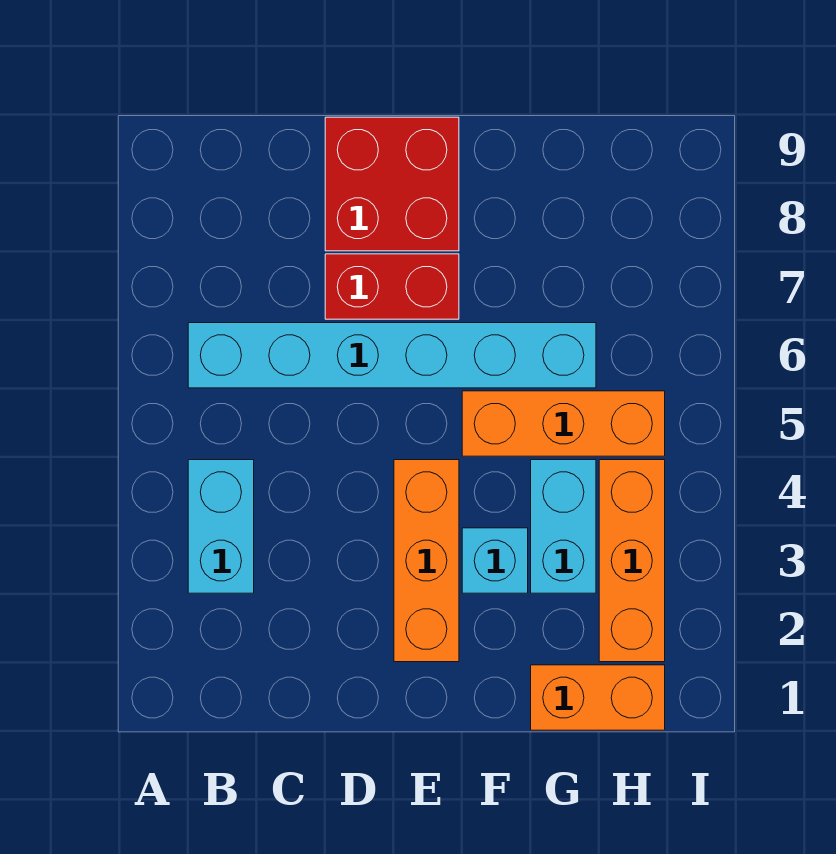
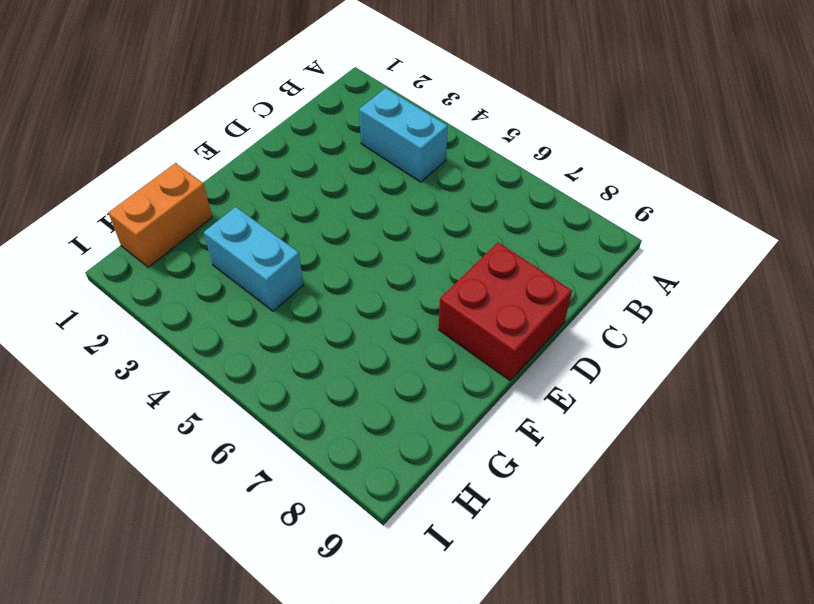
none -> cyan brick B6:G6 level 1
none -> red brick D7:E7 level 1

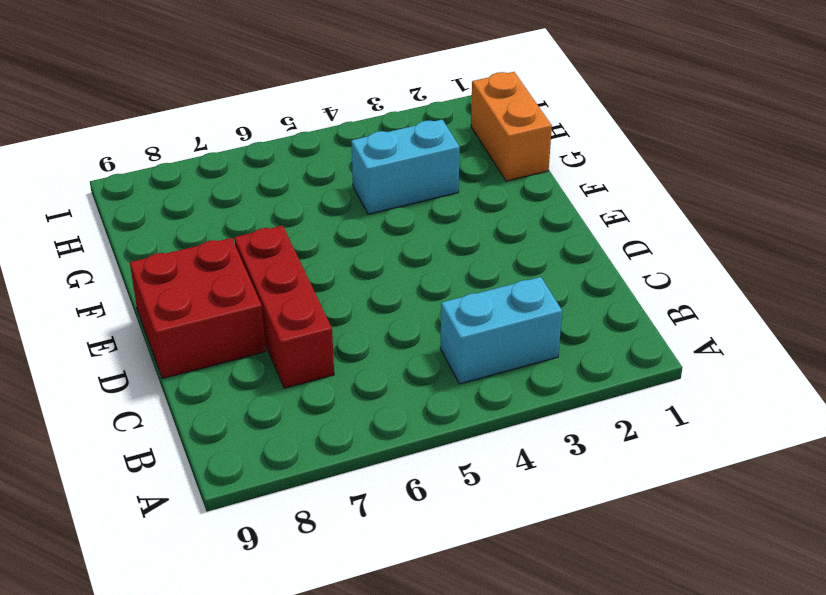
red brick C7:E7 level 1 -> red brick D7:E7 level 1
none -> cyan brick B6:G6 level 1
none -> orange brick E2:E4 level 1

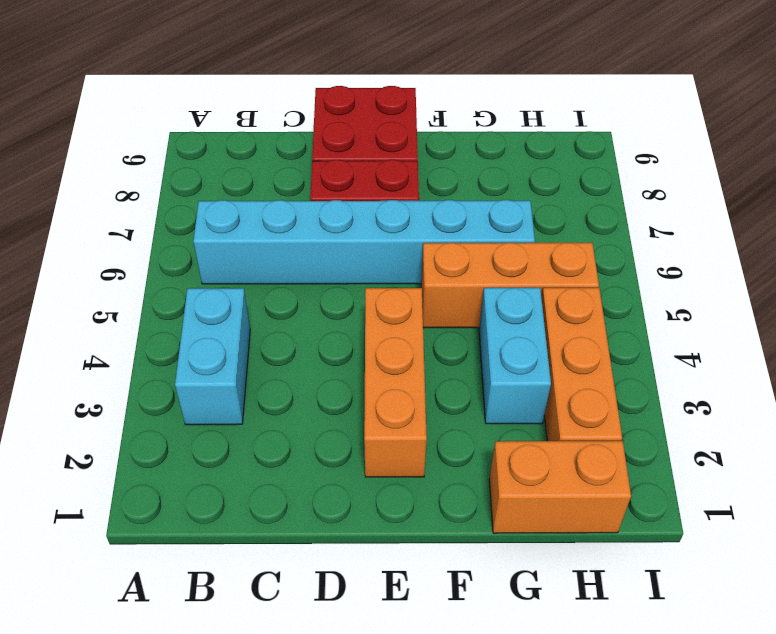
none -> cyan brick F3 level 1

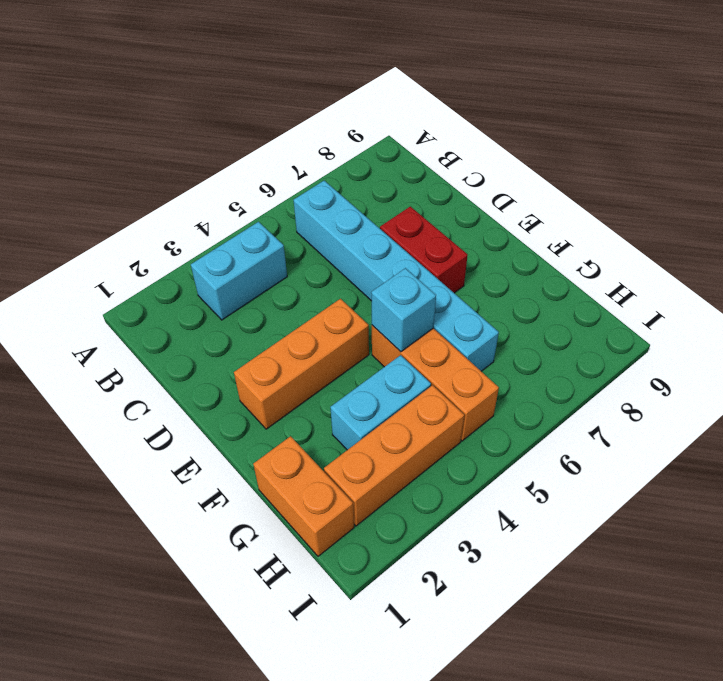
cyan brick F5 level 2 -> cyan brick F3 level 1
none -> red brick D8:E9 level 1

